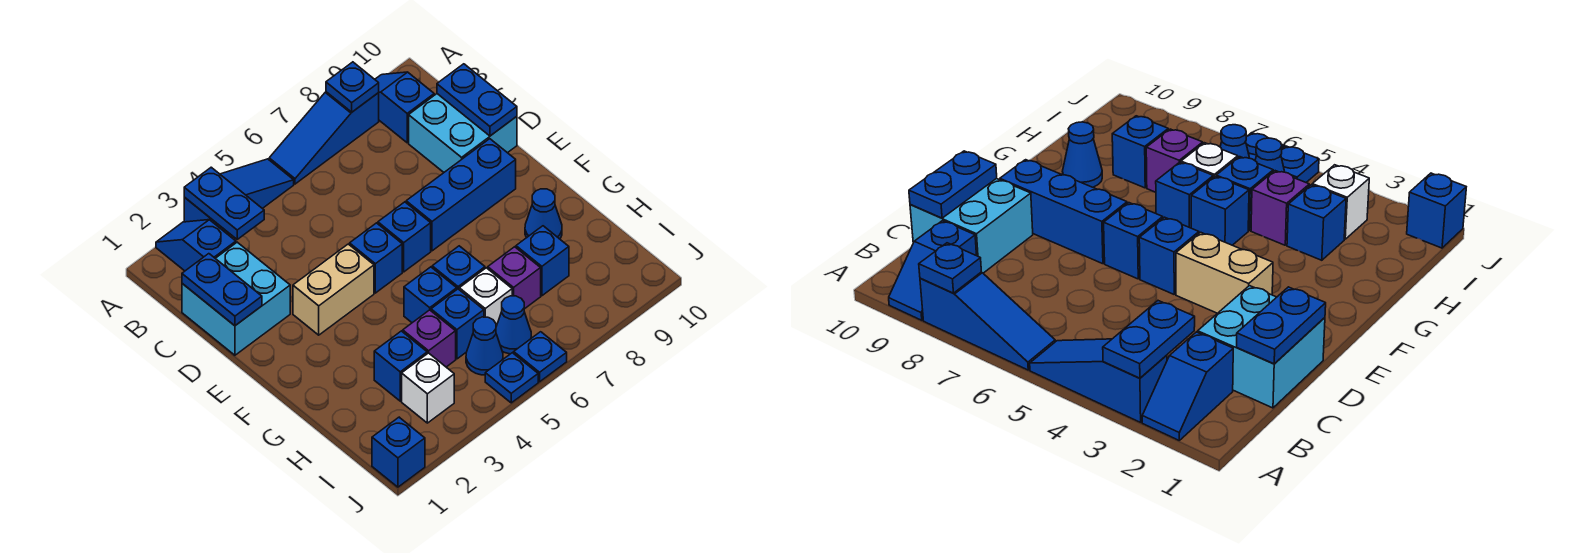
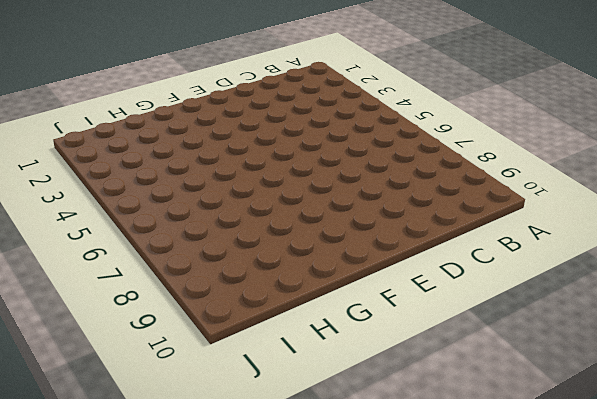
none -> blue slope A2:B2 level 1 top B
none -> blue slope A3:A5 level 1 top 3
none -> blue slope A6:A8 level 1 top 8

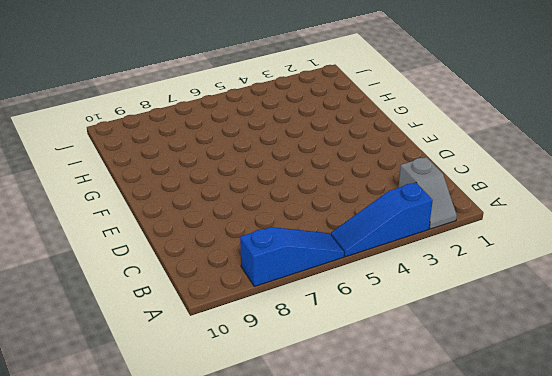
grey slope A2:B2 level 1 top B -> blue slope A2:B2 level 1 top B
none -> blue slope A9:B9 level 1 top B
none -> cyan brick C1:D2 level 1
none -> cyan brick C9:D10 level 1

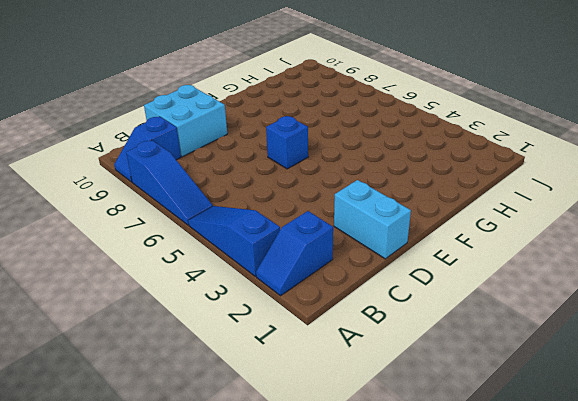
cyan brick D1:D2 level 1 -> cyan brick C1:D2 level 1
none -> tan brick E3:E4 level 1
none -> blue brick E5 level 1
none -> blue brick E7:E9 level 1

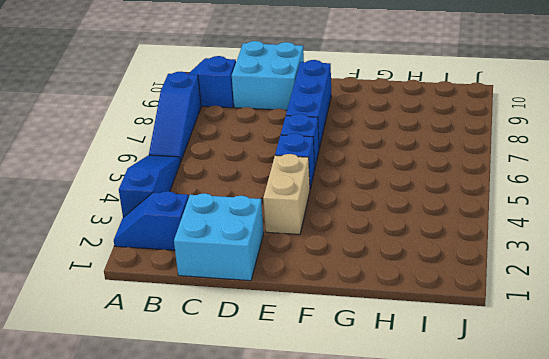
none -> blue brick G5 level 1
none -> blue brick G6 level 1
none -> blue cone G9 level 1

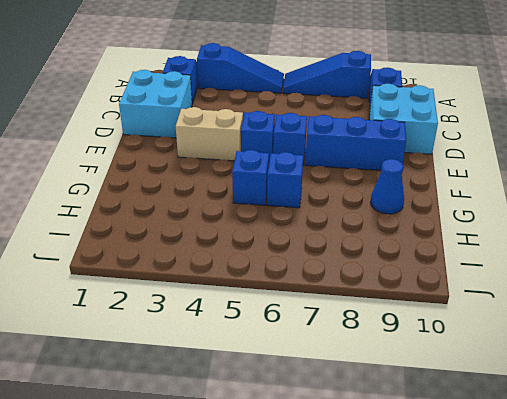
none -> blue brick H3 level 1
none -> purple brick H4 level 1
none -> blue brick H5 level 1

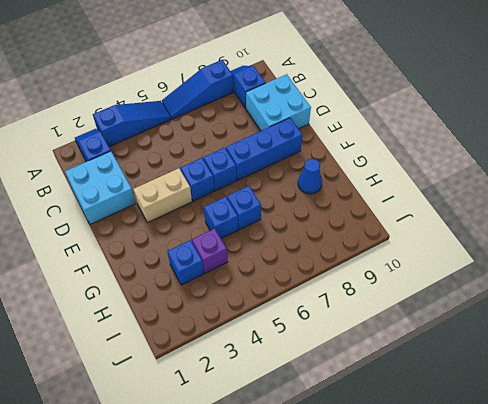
none -> blue brick H5 level 1
none -> white brick H6 level 1
none -> purple brick H7 level 1

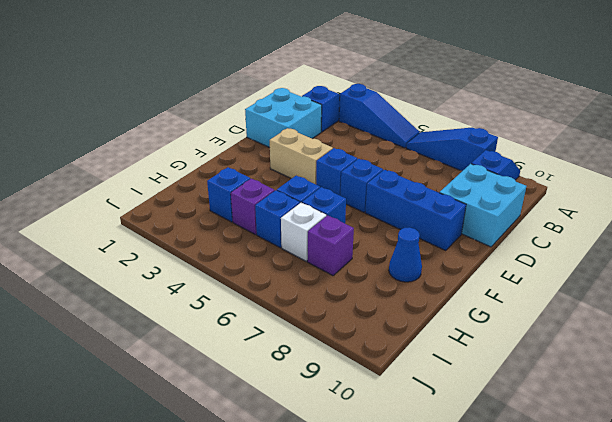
none -> blue brick H8 level 1
none -> white brick I3 level 1
none -> blue cone I5 level 1

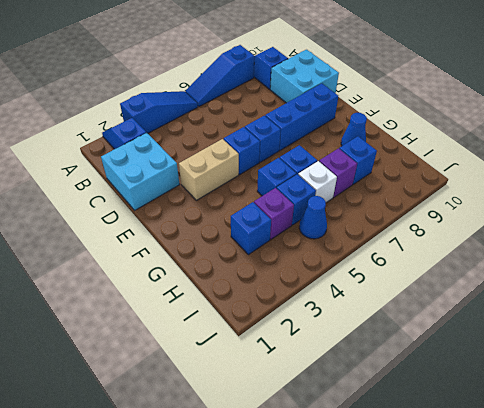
none -> white brick I3 level 1
none -> blue cone I6 level 1
none -> blue brick J1 level 1

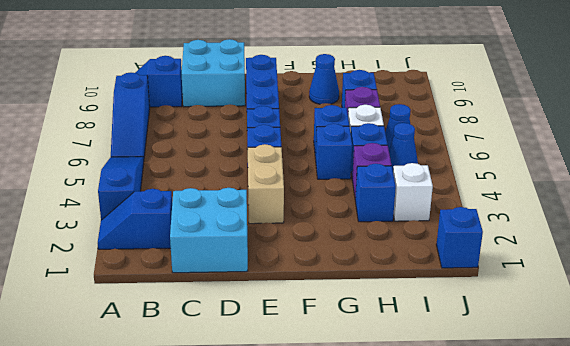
none -> blue plate J5 level 1
none -> blue plate J6 level 1
none -> blue plate A3:B3 level 2

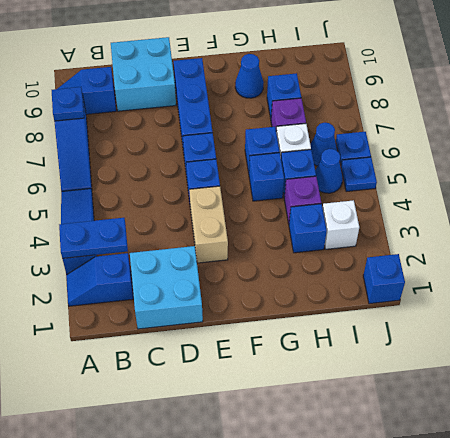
none -> blue plate C1:D1 level 2
none -> blue plate C10:D10 level 2

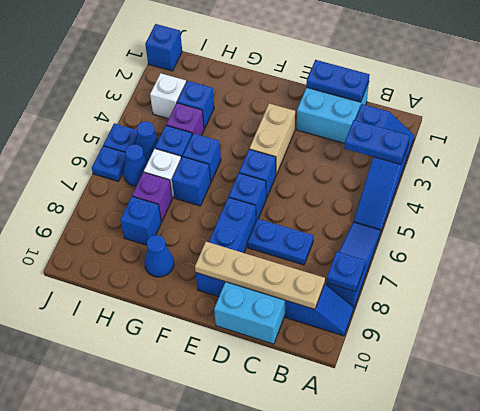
tan plate B9:E9 level 2 -> none
blue plate C7:D7 level 1 -> blue plate C10:D10 level 2

